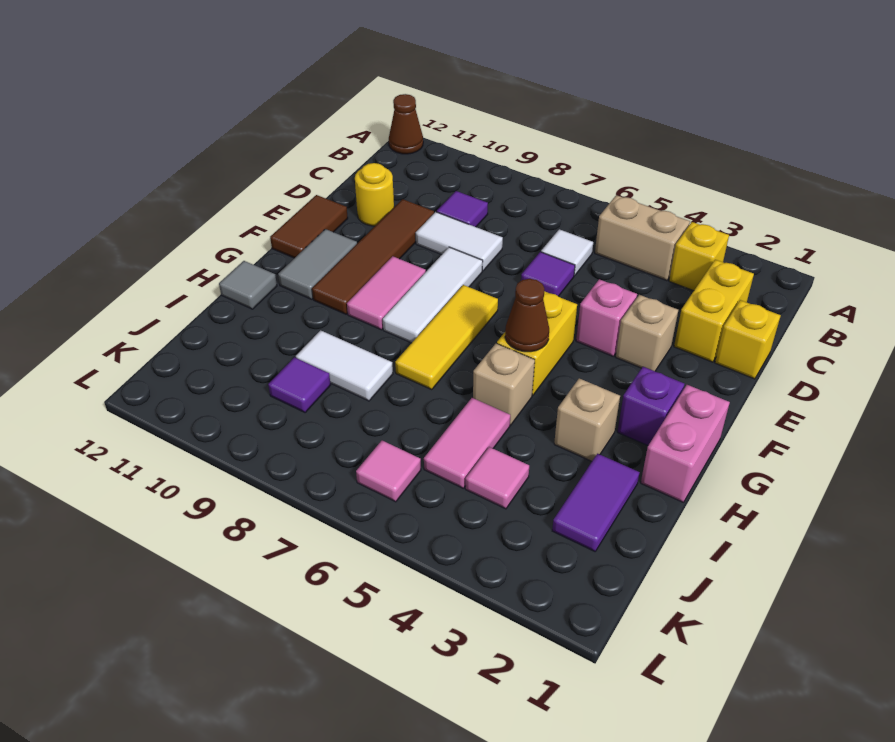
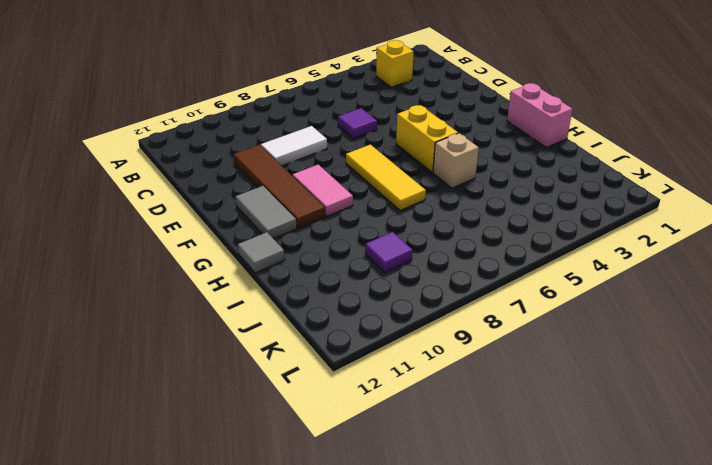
none -> brown cone A12 level 1
none -> tan brick B4:B5 level 1
none -> yellow brick C2:D2 level 1
none -> white tile C6 level 1

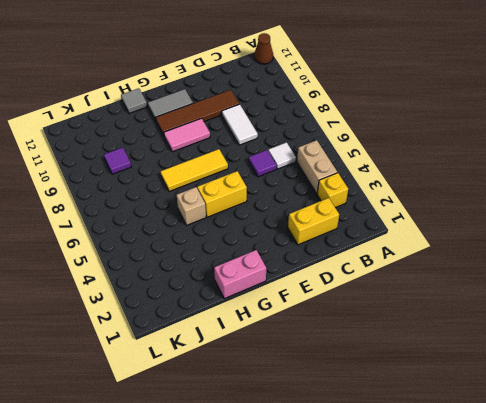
none -> purple tile C9 level 1
none -> yellow brick D1 level 1
none -> yellow round brick D11 level 1
none -> tan brick E3 level 1

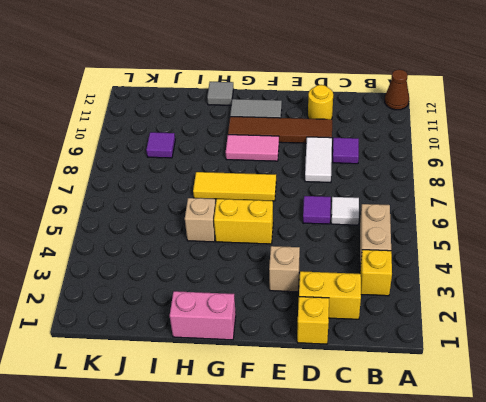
none -> pink brick E4 level 1
none -> white tile E8:G8 level 1
none -> brown tile E12:F12 level 1
none -> purple brick G2 level 1

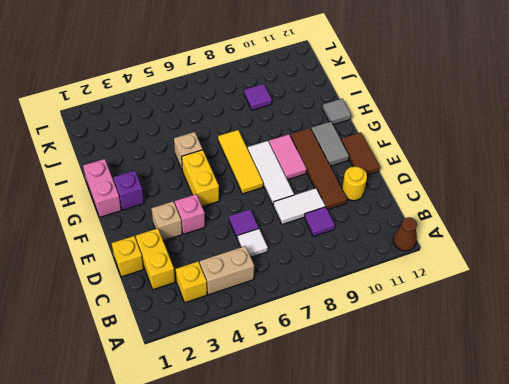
none -> tan brick H3 level 1
none -> purple tile I2:J2 level 1
none -> pink tile I5:J5 level 1
none -> white tile I8:I9 level 1

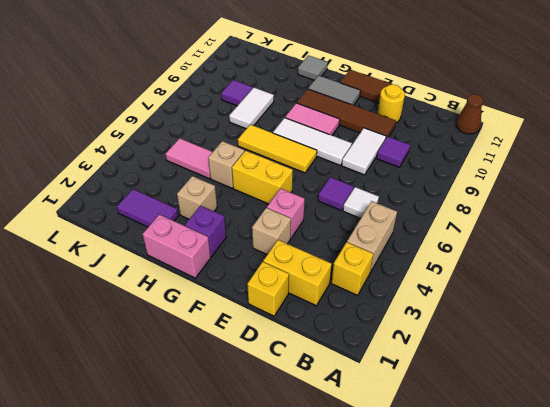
none -> pink tile J4 level 1
none -> pink tile K6 level 1
none -> brown cone G5 level 2

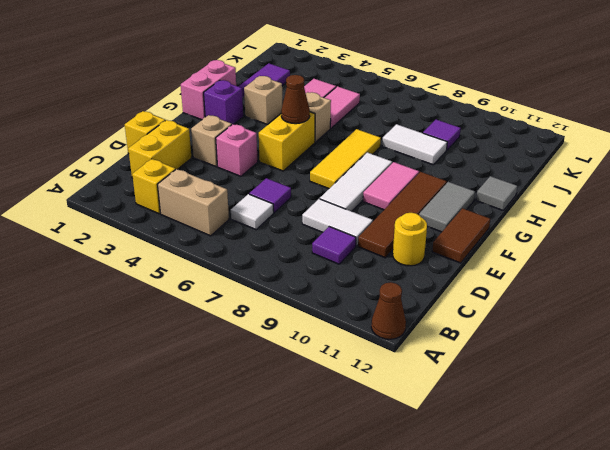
none -> pink tile K6 level 1

